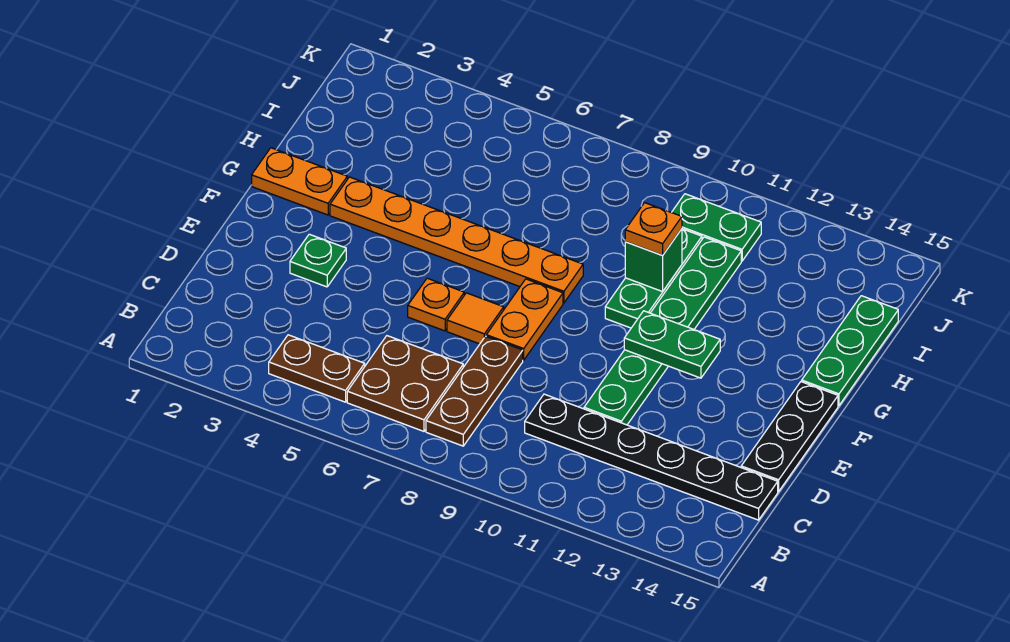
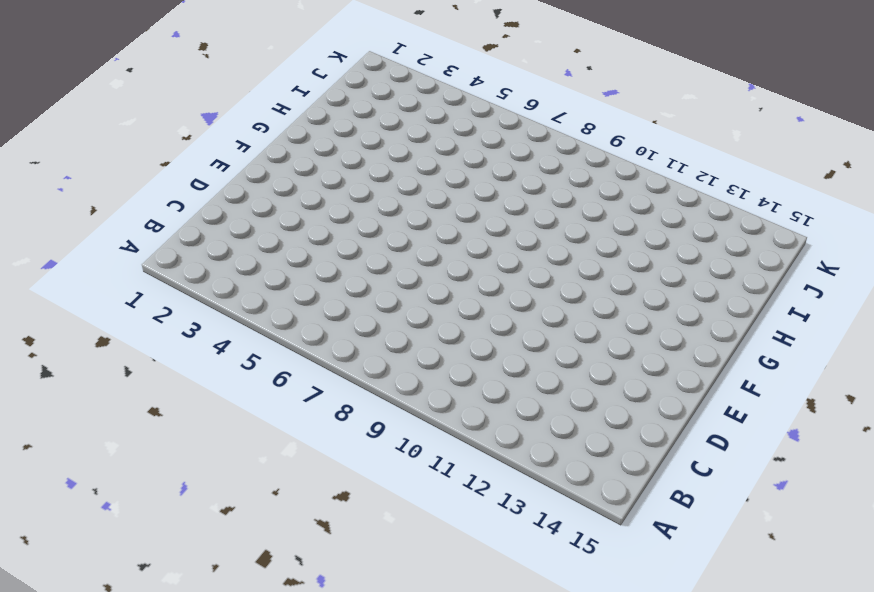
none -> brown plate B4:B5 level 1
none -> brown plate B6:C7 level 1
none -> brown plate B8:D8 level 1

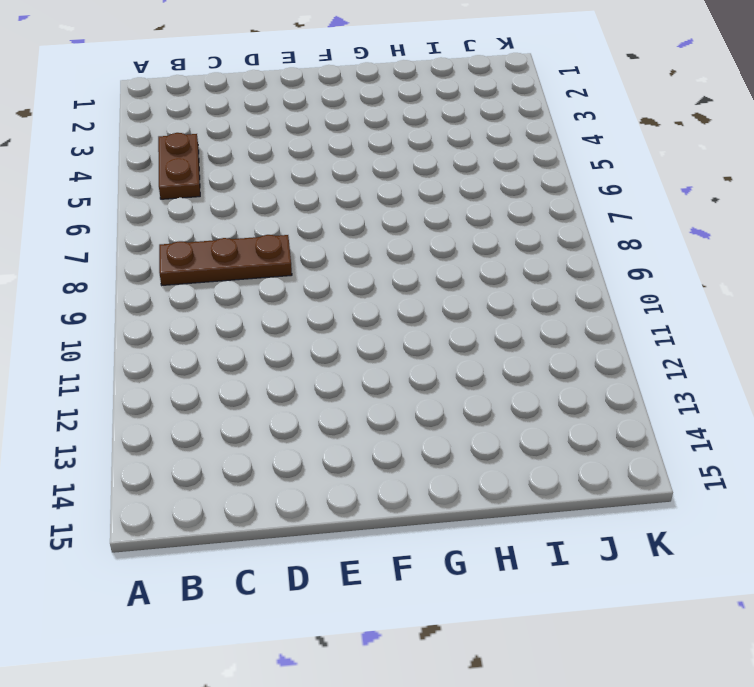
none -> brown plate B6:C7 level 1
none -> black plate C10:C15 level 1
none -> green plate D11:I11 level 1

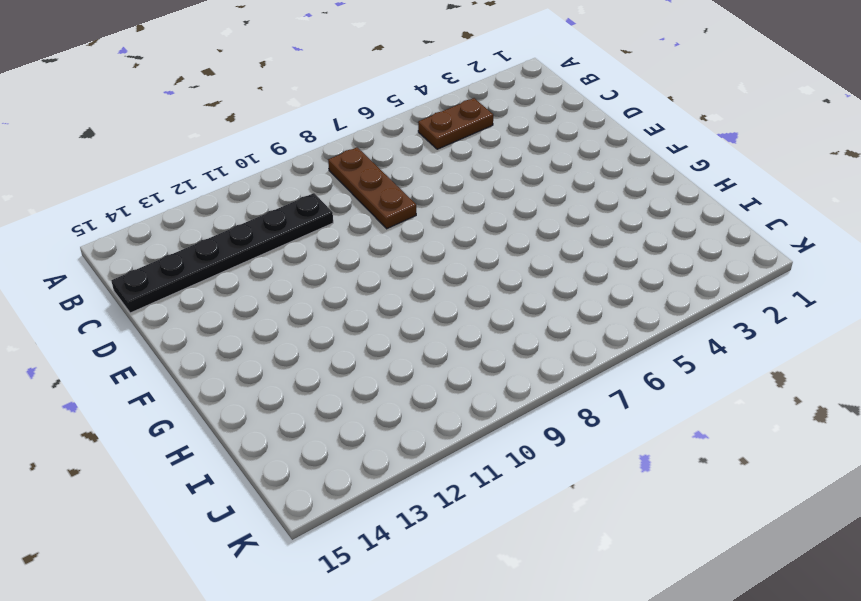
none -> brown plate B6:C7 level 1
none -> green plate D11:I11 level 1
none -> black plate D15:F15 level 1

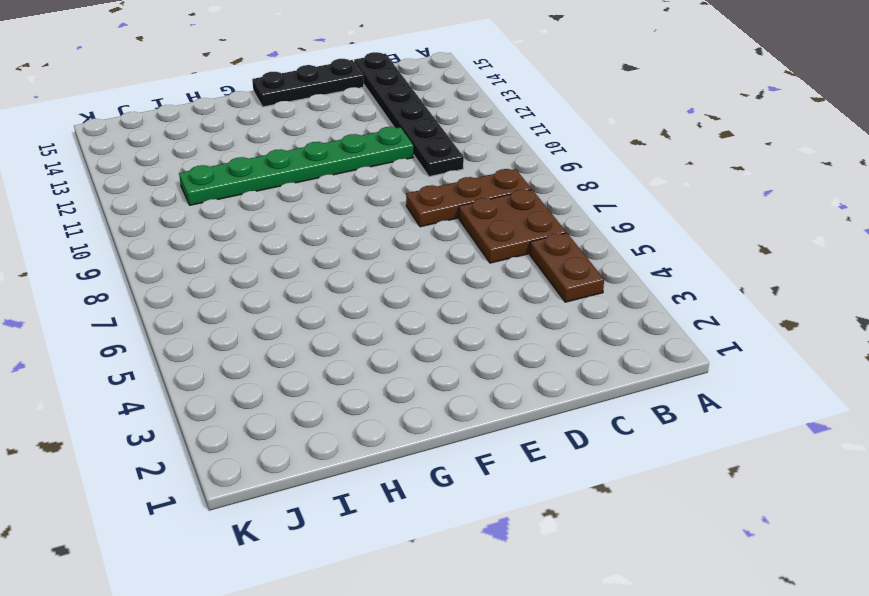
none -> green plate E3 level 1
none -> orange plate E6 level 1
none -> orange tile E7 level 1

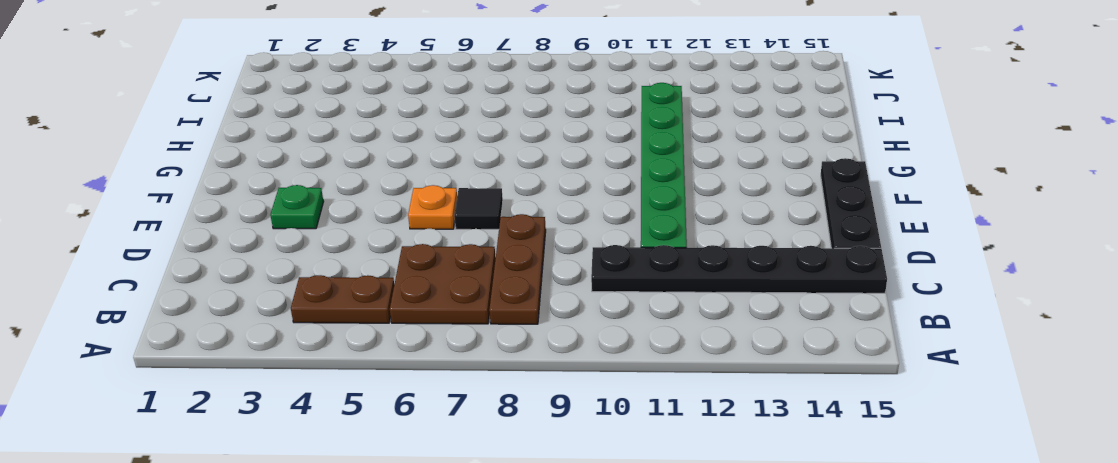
black tile E7 level 1 -> orange tile E7 level 1
none -> orange plate E8:F8 level 1
none -> orange plate G1:G2 level 1
none -> orange plate G3:G8 level 1

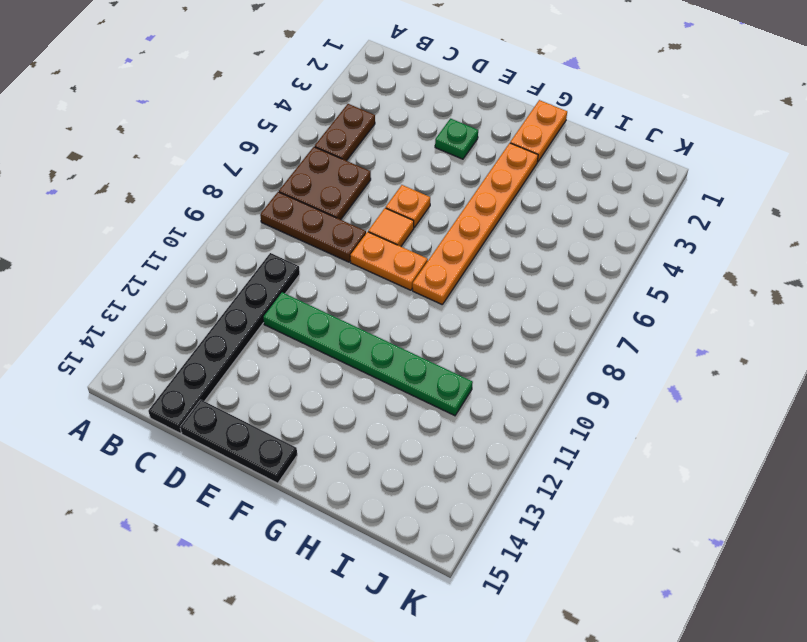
none -> green plate G10:I10 level 1
none -> green plate G15:I15 level 1
none -> green plate J10:J11 level 1

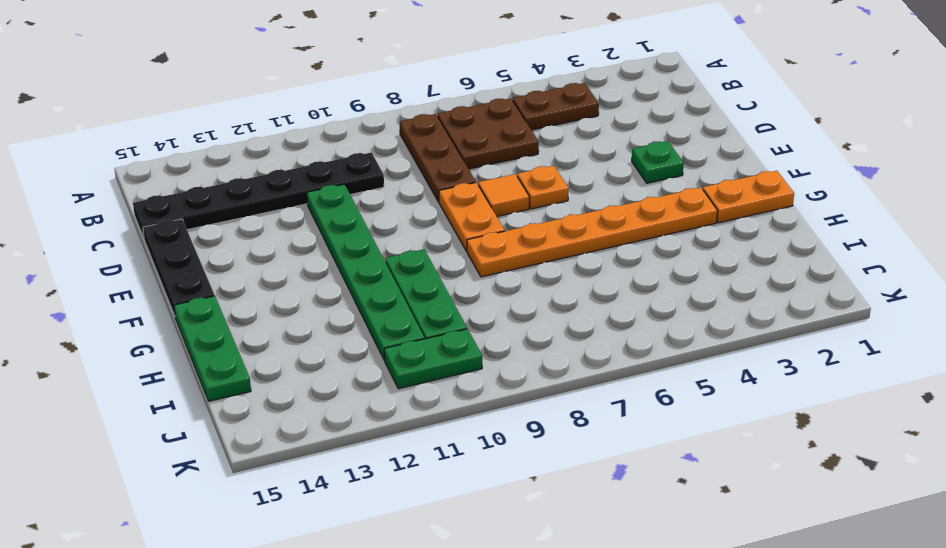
none -> green plate F11:F12 level 2
none -> green brick H10 level 2
none -> orange plate H10 level 3

